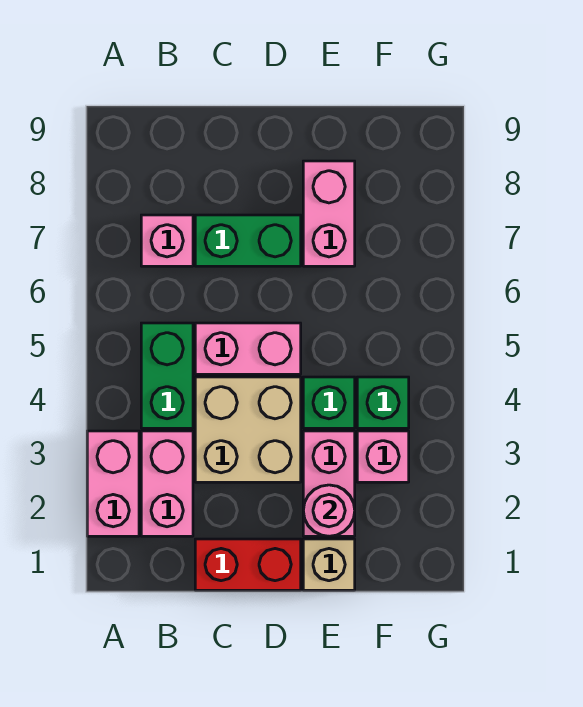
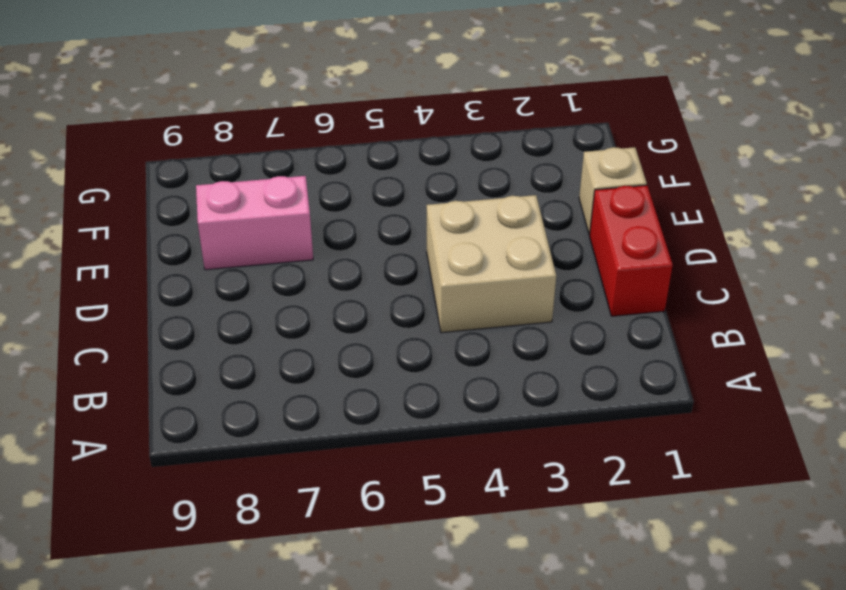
none -> pink brick A2:A3 level 1
none -> pink brick B2:B3 level 1
none -> green brick B4:B5 level 1

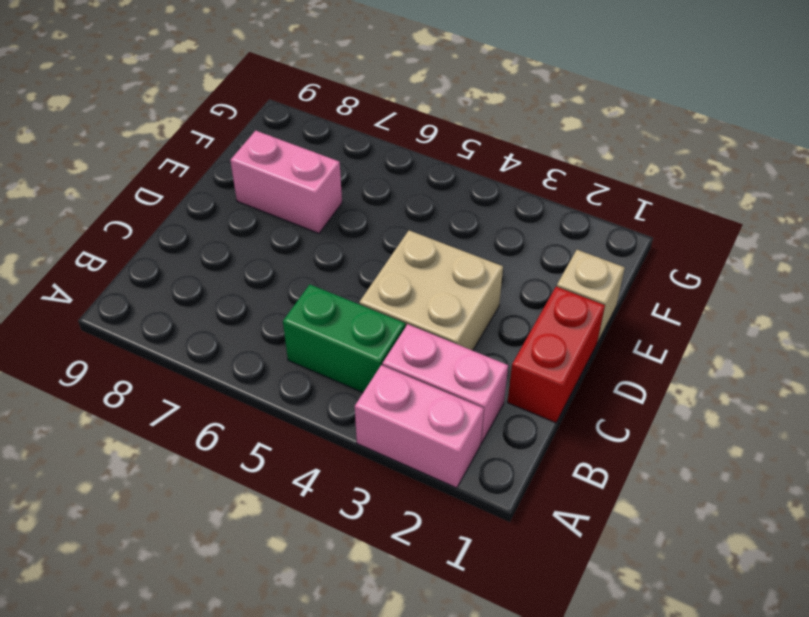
none -> pink brick B7 level 1
none -> pink brick C5:D5 level 1
none -> green brick C7:D7 level 1

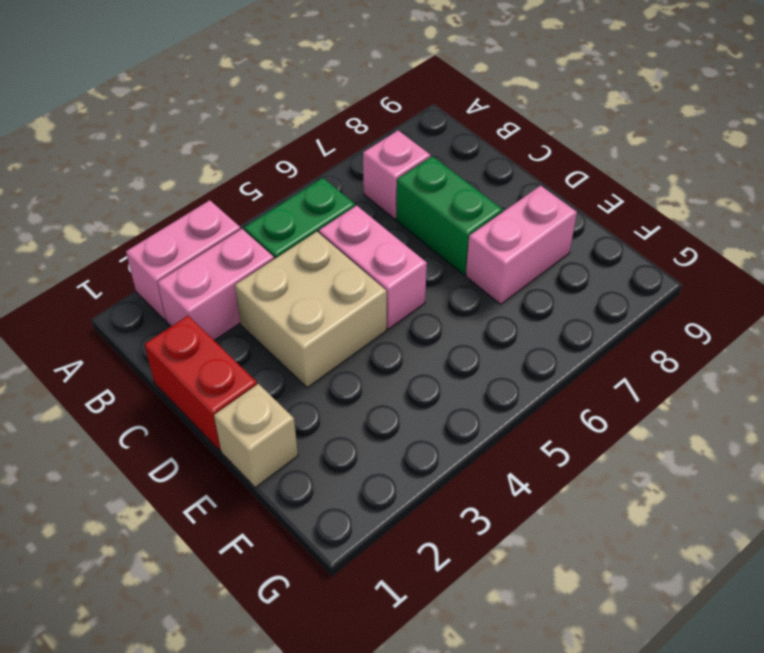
none -> pink brick E2:E3 level 1
none -> green brick E4 level 1
none -> pink brick F3 level 1

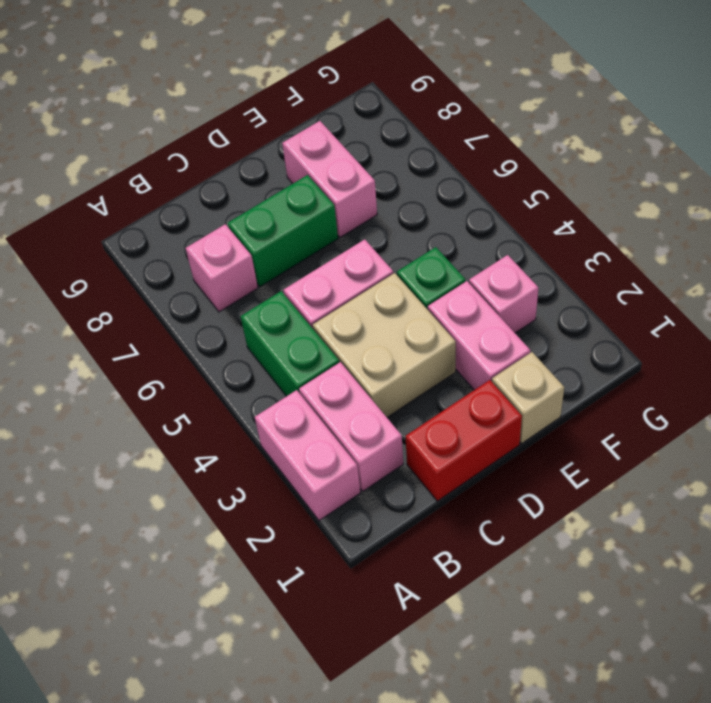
none -> green brick F4 level 1
none -> pink round brick E2 level 2

